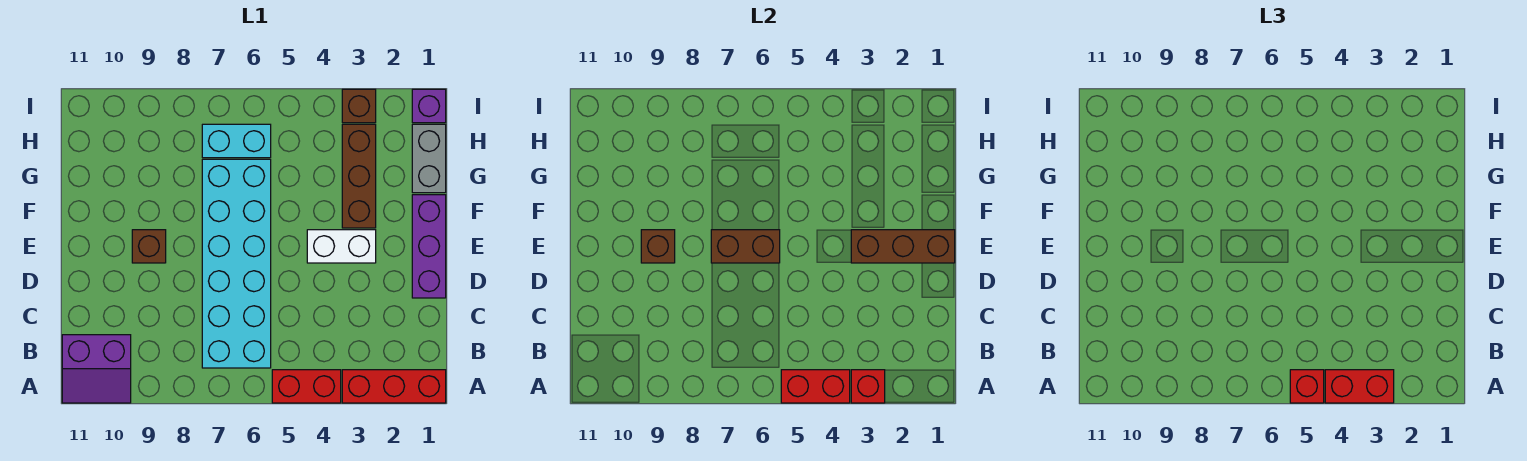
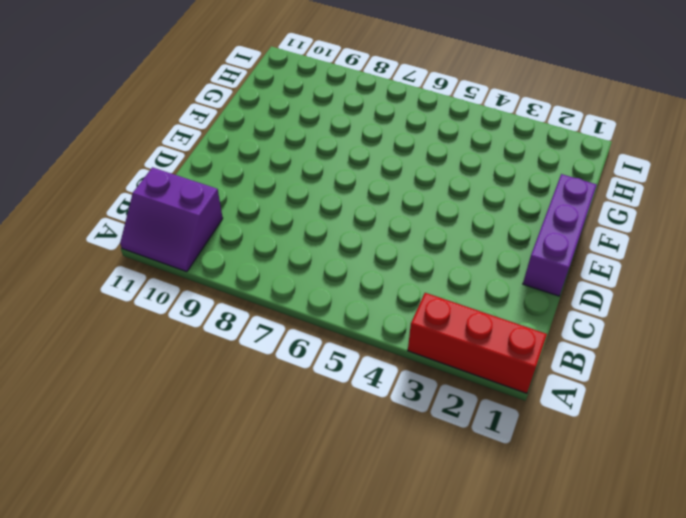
none -> red brick A4:A5 level 1
none -> cyan brick B6:G7 level 1
none -> white brick E3:E4 level 1

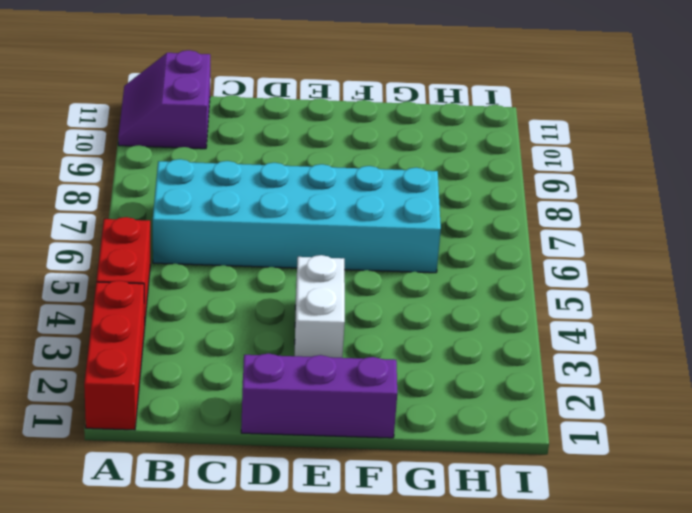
none -> brown brick E9 level 1
none -> brown brick F3:H3 level 1
none -> grey brick G1:H1 level 1

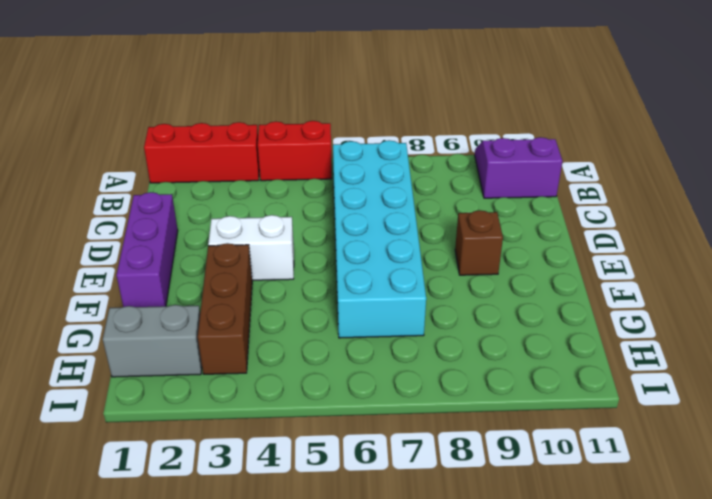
grey brick H1:H2 level 1 -> grey brick G1:H1 level 1
none -> cyan brick H6:H7 level 1
none -> purple brick I1 level 1
none -> brown brick I3 level 1

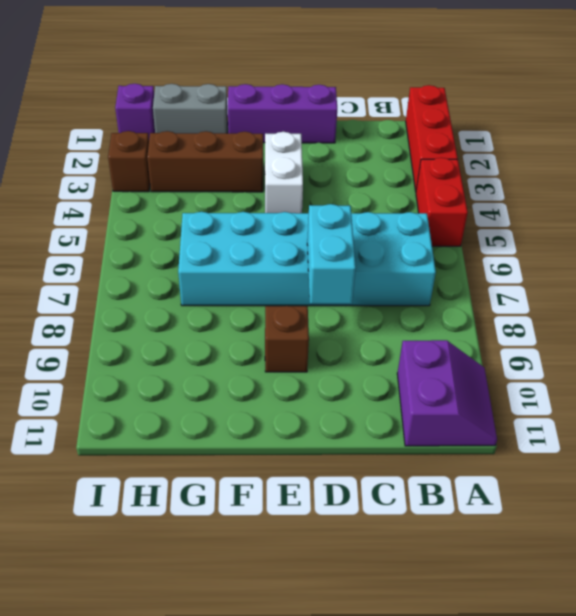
cyan brick D7:D8 level 2 -> cyan brick H6:H7 level 1
none -> red brick A3 level 2
none -> red brick A4:A5 level 2
none -> brown brick E1:E3 level 2

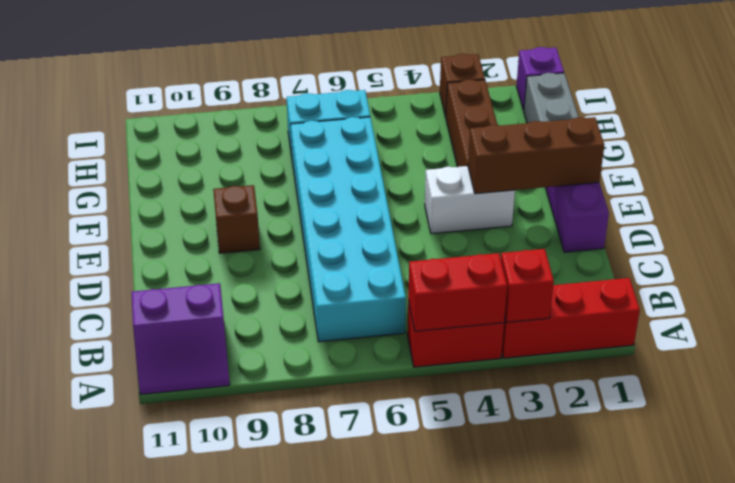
none -> brown brick E6:E7 level 2
none -> brown brick E9 level 2
none -> red brick A3:A4 level 3

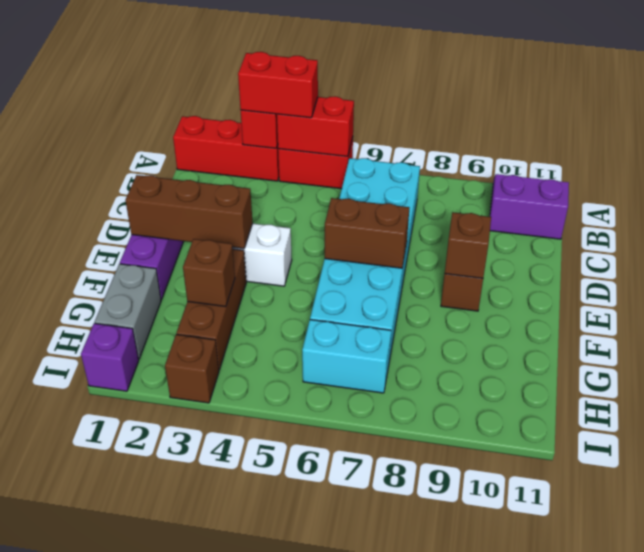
brown brick G3 level 2 -> none
none -> red brick A5 level 3

